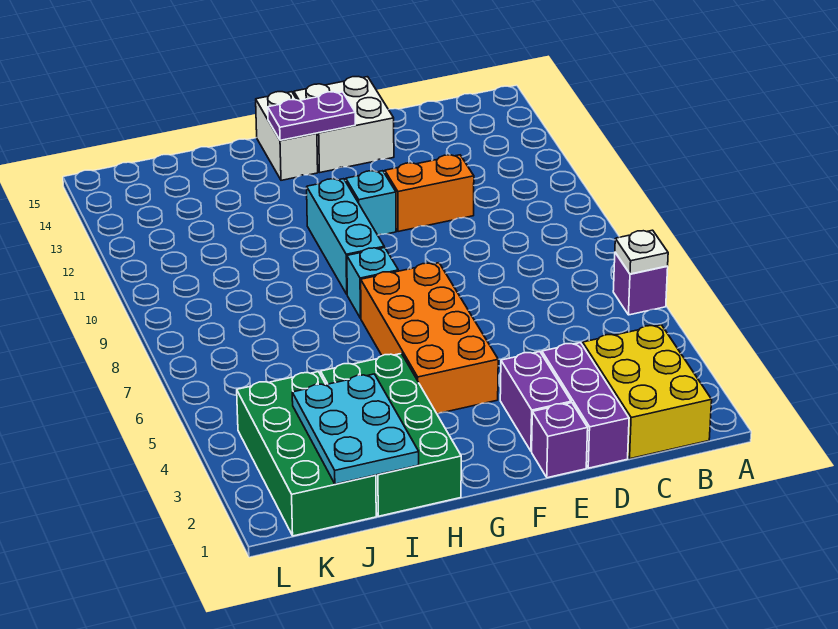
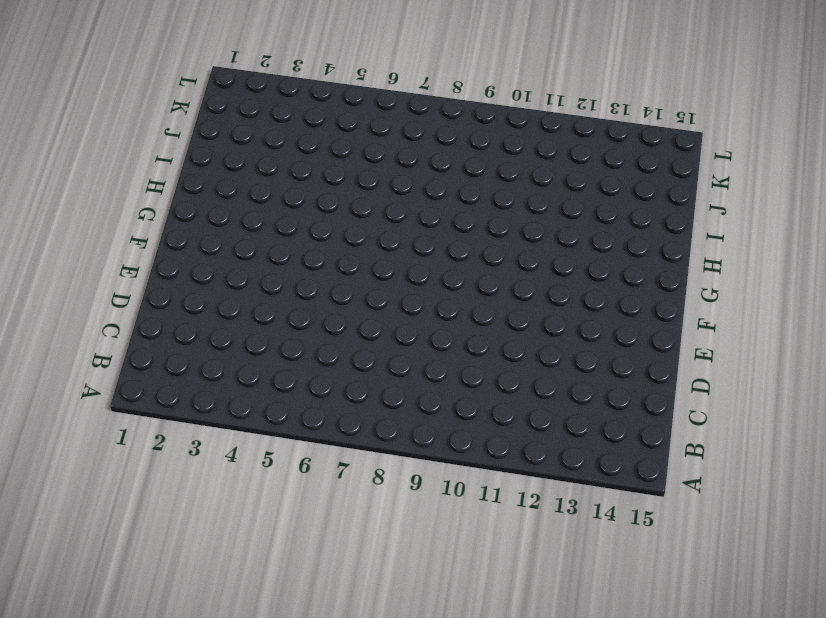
none -> purple brick A6 level 1
none -> yellow brick B1:C3 level 1
none -> purple brick D1:D3 level 1

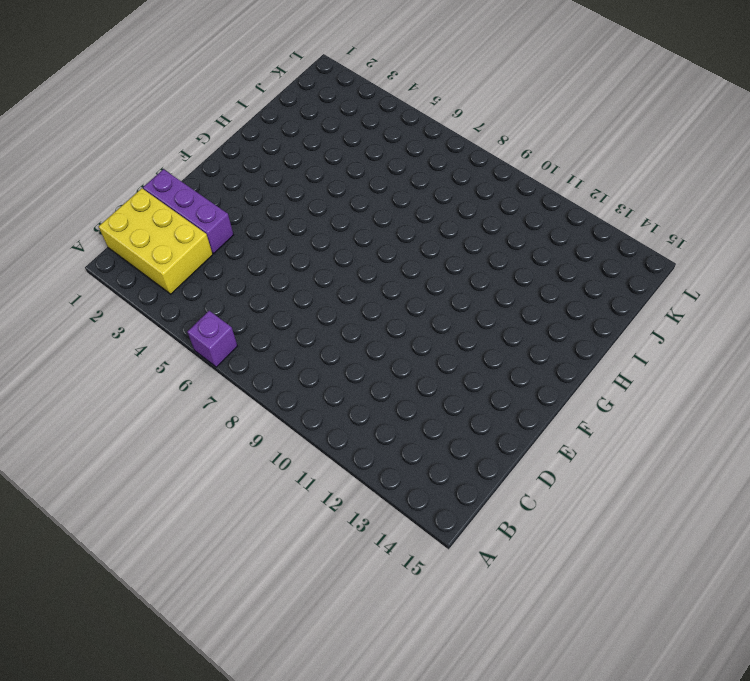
none -> orange brick D11:E11 level 1
none -> purple brick E1 level 1
none -> purple brick E2:E3 level 1

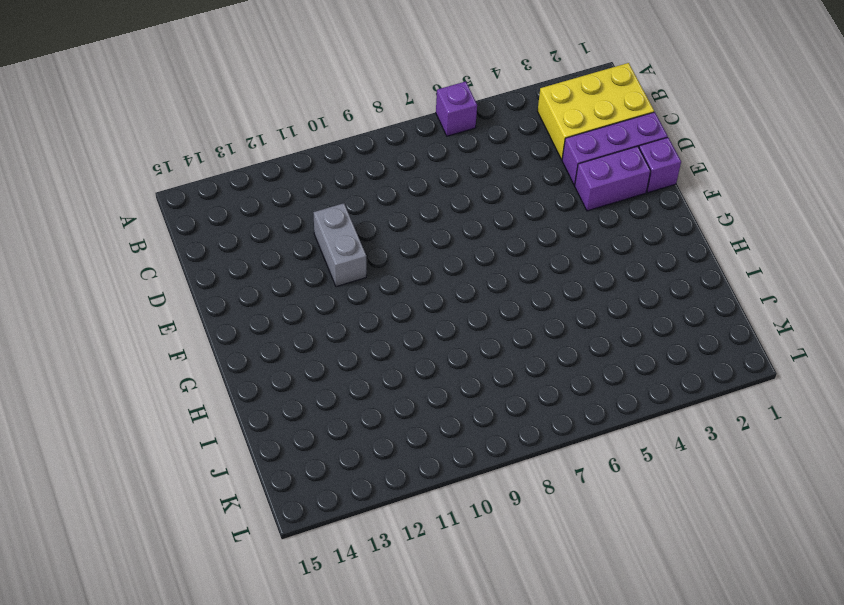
grey brick D11:E11 level 1 -> orange brick D11:E11 level 1
none -> white brick E14:F15 level 1
none -> orange brick F4:G7 level 1
none -> cyan brick F11 level 1

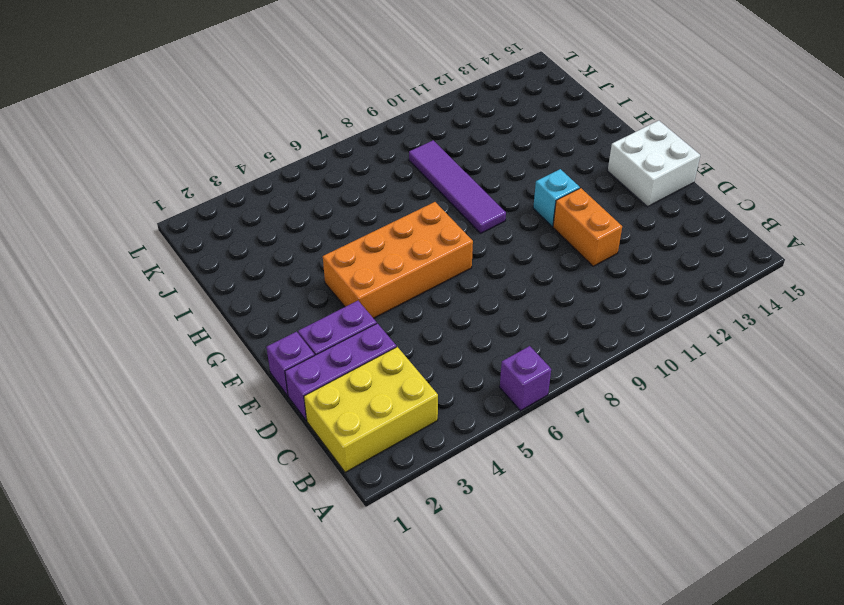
purple tile G9:J9 level 1 -> cyan brick G9:G11 level 1
none -> cyan brick G8 level 1
none -> white brick G14:G15 level 1
none -> green brick H1:I4 level 1

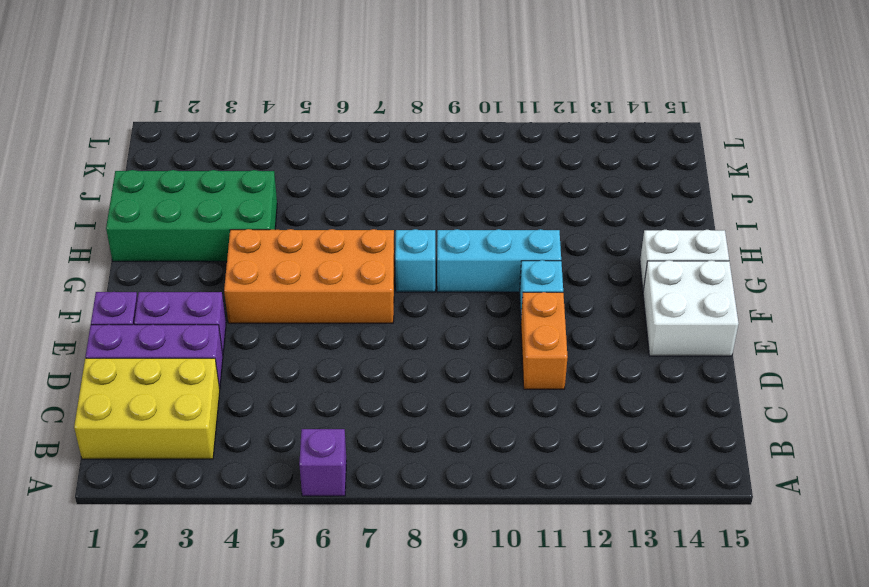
none -> green brick J1:K4 level 1
none -> white plate A6 level 2
none -> purple plate F14:G14 level 2

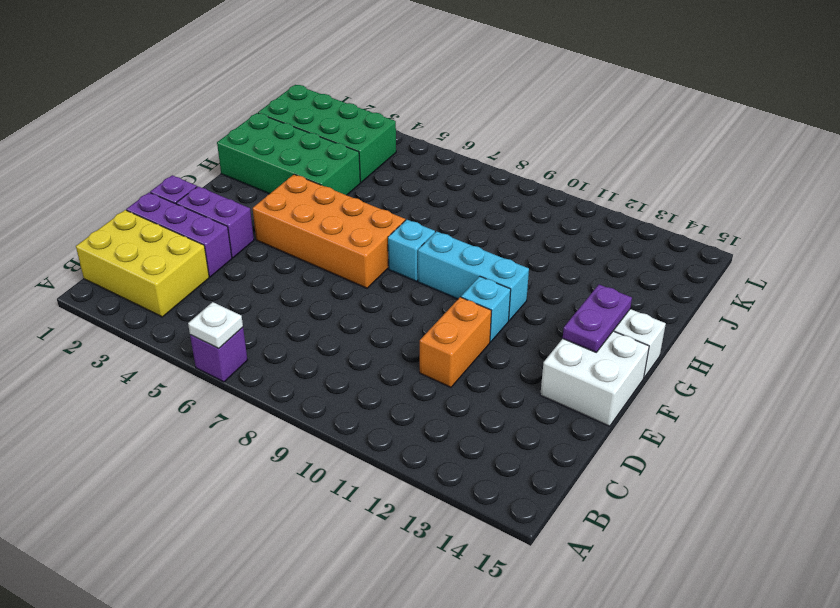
none -> cyan plate I1:J3 level 2

